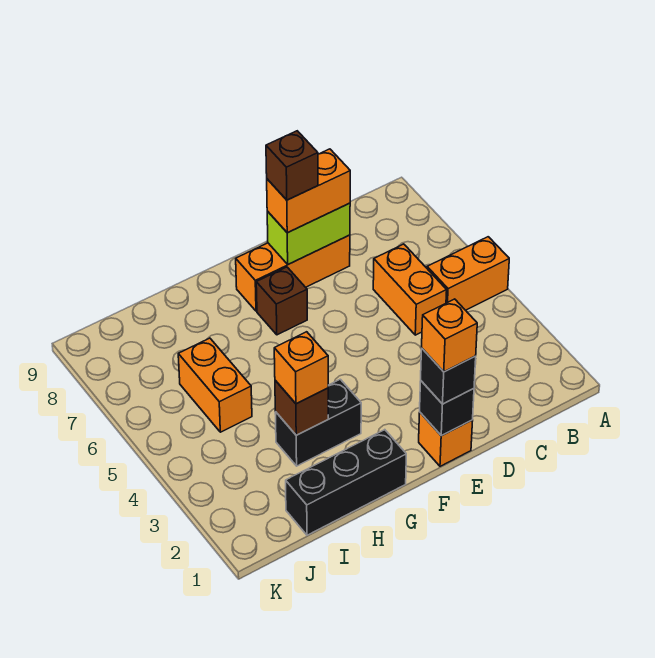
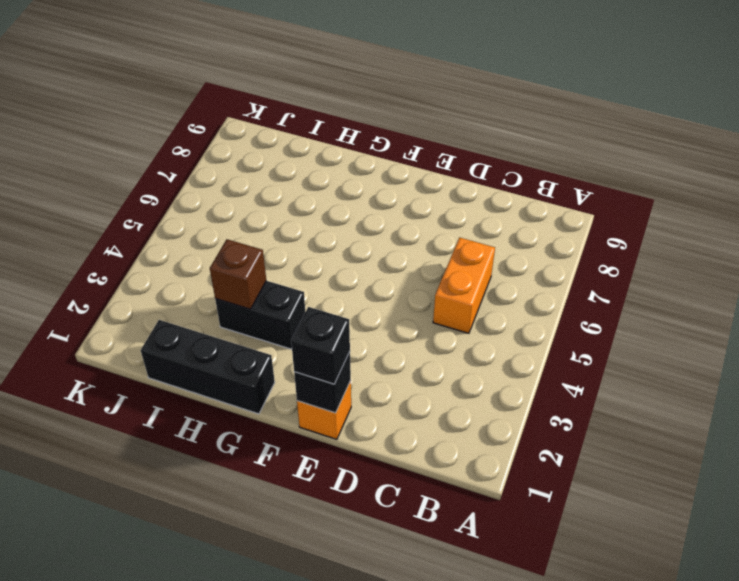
none -> orange brick A5:B5 level 1
none -> orange brick D8:F8 level 1
none -> brown brick F7 level 1

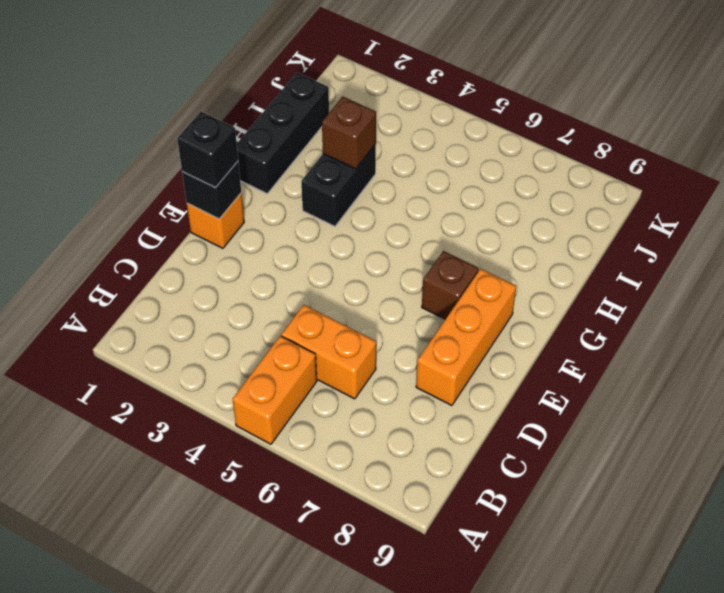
none -> orange brick I5:I6 level 1
none -> lime brick D8:E8 level 2
none -> orange brick D8:E8 level 3

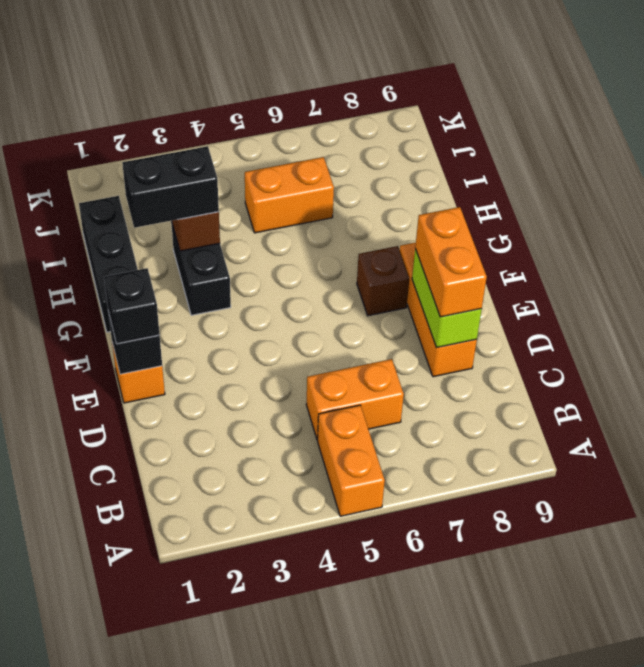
black brick H2:H3 level 3 -> orange brick H3 level 3
none -> orange brick E1 level 4
none -> brown brick E8 level 4

